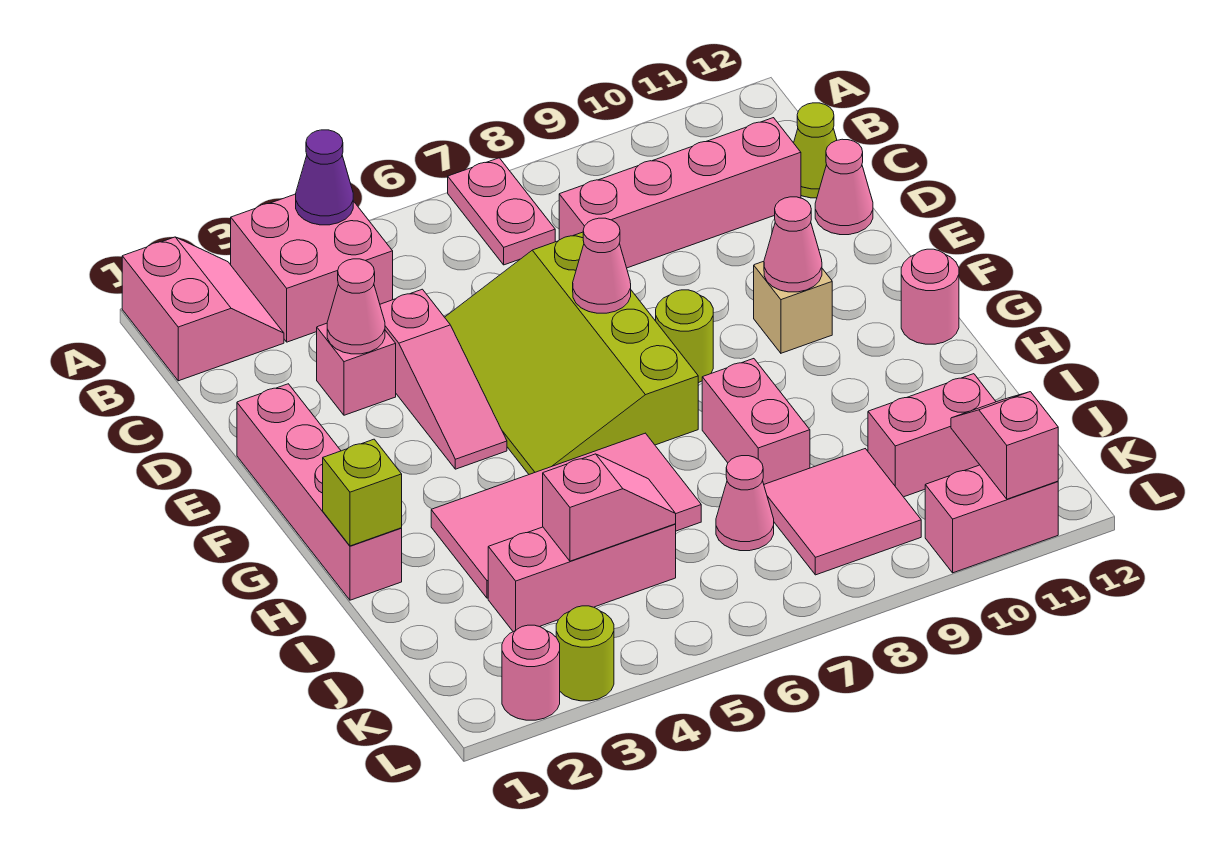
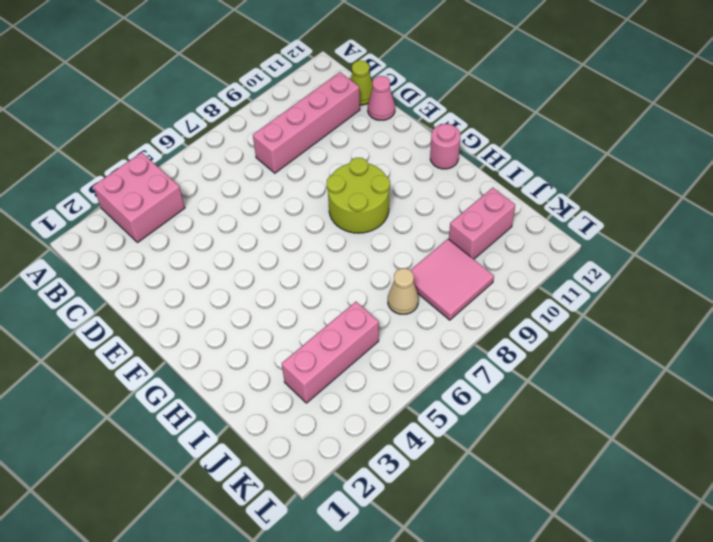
lime round brick F8:G9 level 1 -> lime round brick F8 level 1
tan cone J7 level 1 -> pink cone J7 level 1
none -> pink slope A1:B2 level 1 top 1
none -> pink plate A7:B7 level 1
none -> pink brick D3 level 1

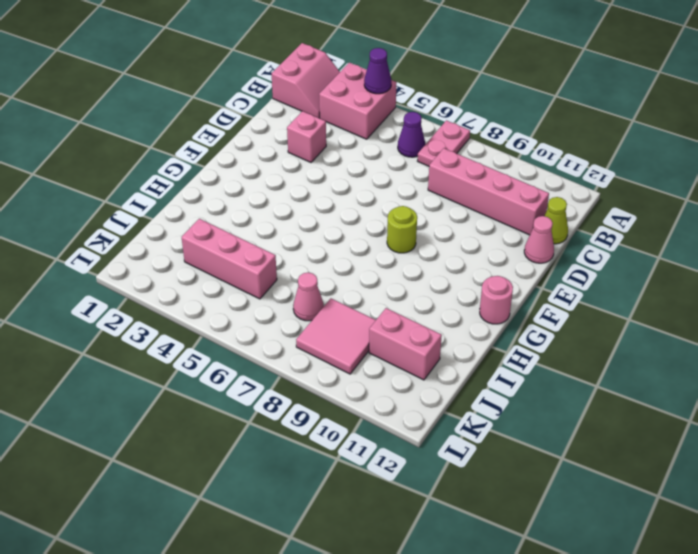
purple cone B6 level 1 -> none
none -> pink slope D4:F4 level 1 top D
none -> lime slope D5:G7 level 1 top 7
none -> pink brick E1:H1 level 1

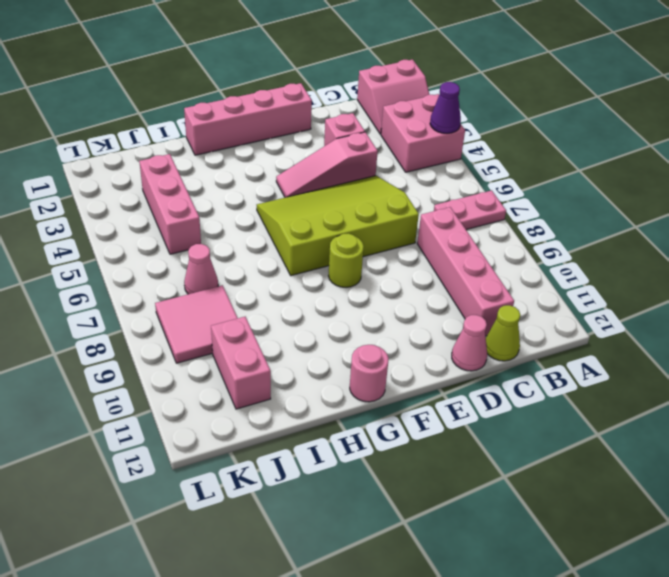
none -> tan brick F10 level 1
none -> pink tile H3:I6 level 1
none -> pink brick H8:I8 level 1

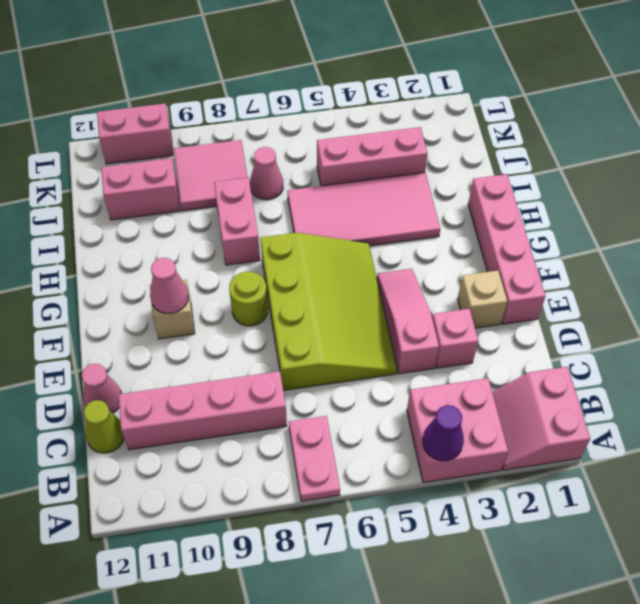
tan brick E2 level 1 -> none
none -> pink round brick G12 level 1
none -> pink round brick L2 level 1
none -> lime round brick L3 level 1

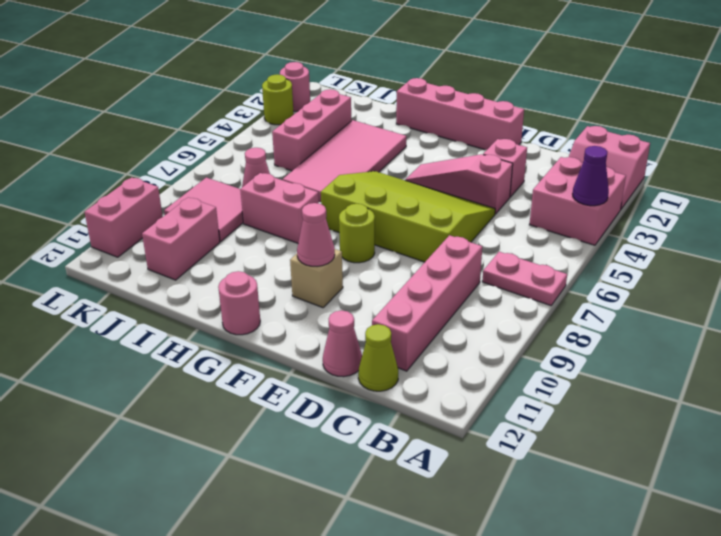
none -> pink cone D3 level 2
none -> pink cone E7 level 2
none -> lime brick H1 level 2

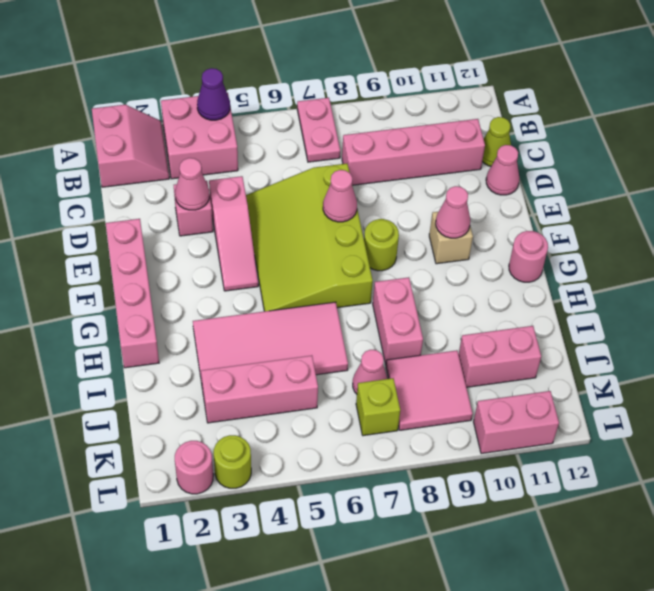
lime brick K7 level 1 -> lime brick H1 level 2
none -> pink slope J4:J5 level 2 top 4
none -> pink slope K11:L11 level 2 top L

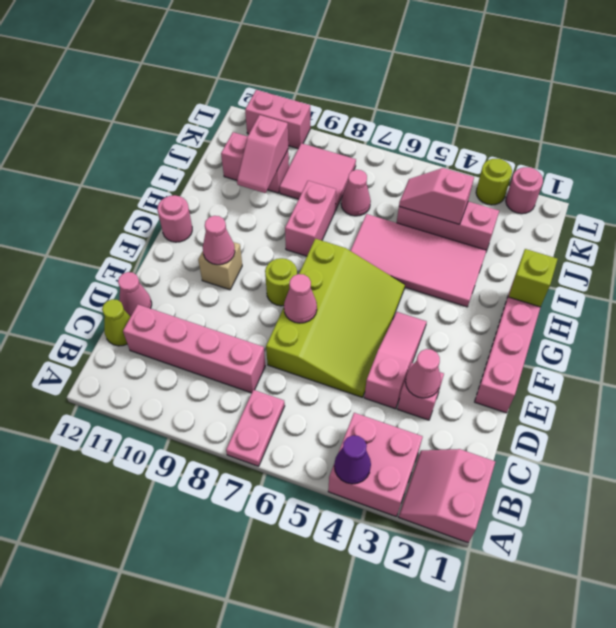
pink slope I10:J10 level 2 top J -> pink slope K11:L11 level 2 top L

